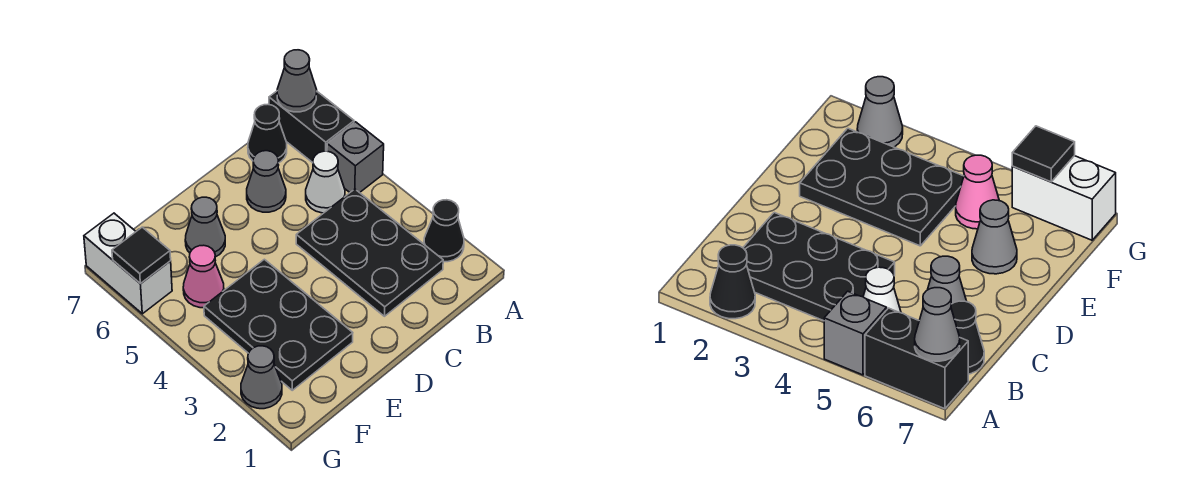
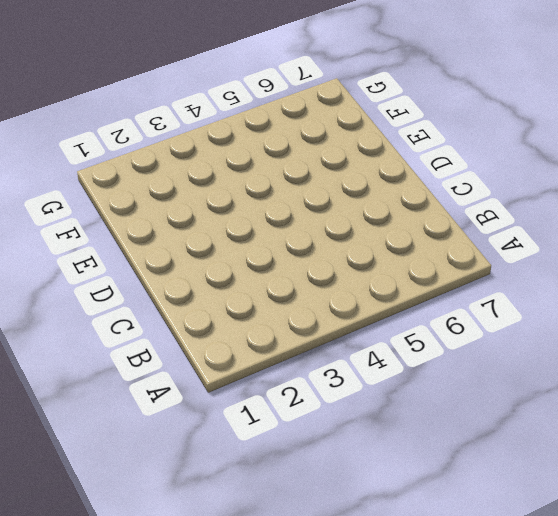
none -> black cone A2 level 1
none -> grey brick A5 level 1
none -> black brick A6:A7 level 1

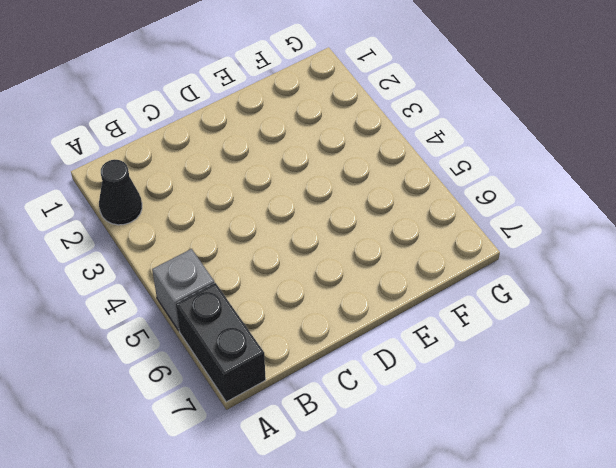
none -> black plate B2:C4 level 1
none -> white cone B5 level 1
none -> black cone B7 level 1

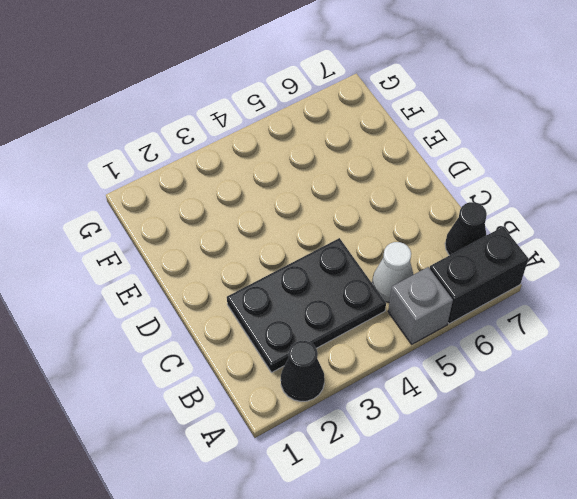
none -> grey cone C6 level 1
none -> black plate E2:F4 level 1
none -> grey cone E6 level 1

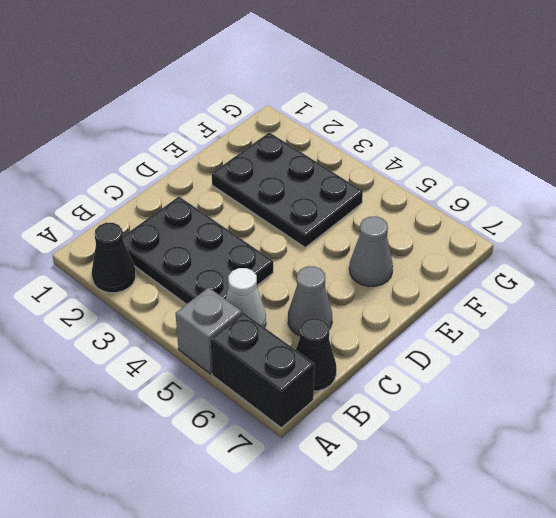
none -> pink cone F5 level 1
none -> grey cone G2 level 1
none -> white brick G6:G7 level 1

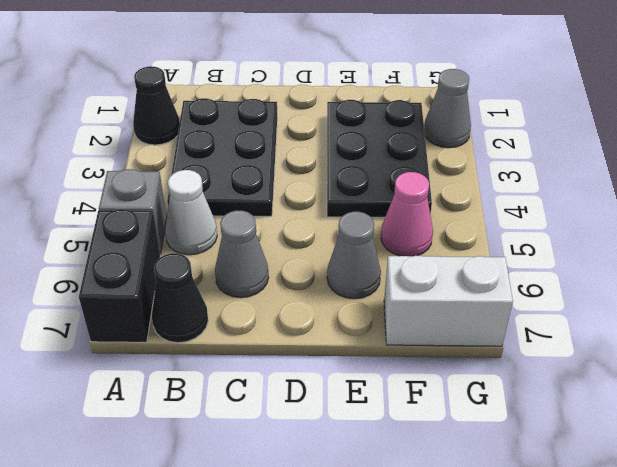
white brick F7:G7 level 1 -> white brick G6:G7 level 1
none -> grey cone A7 level 2
none -> black tile G6 level 2

